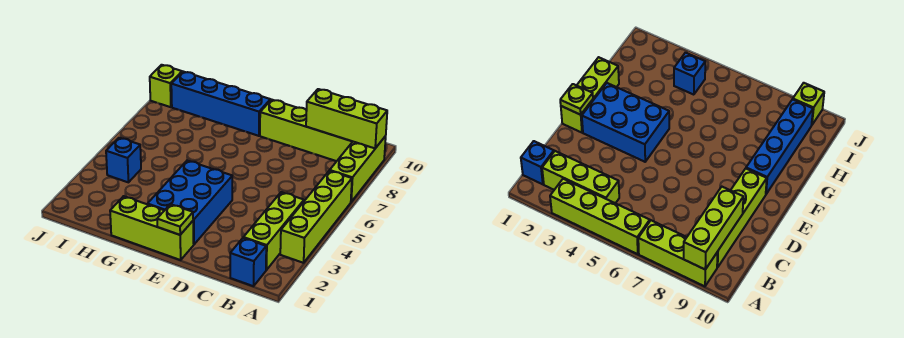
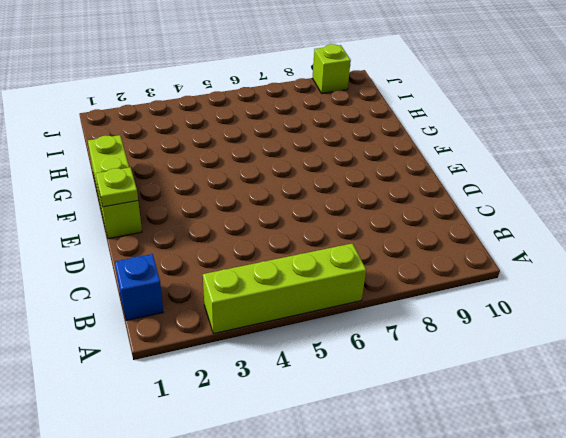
none -> lime brick A7:A9 level 1
none -> lime brick B2:B4 level 1
none -> lime brick B9:E9 level 1

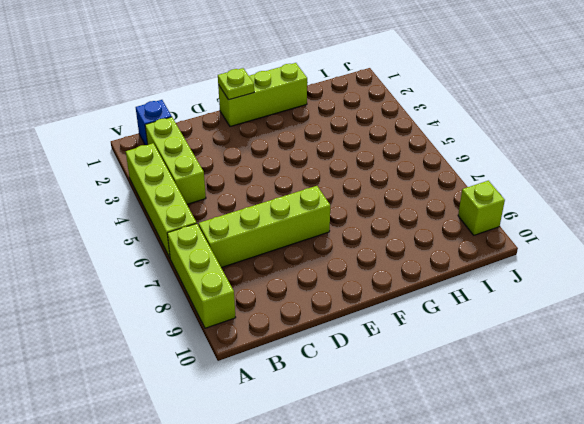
lime brick B7:E7 level 1 -> lime brick B9:E9 level 1
none -> blue brick E2:F4 level 1
none -> blue brick F9:I9 level 1
none -> blue brick I4 level 1

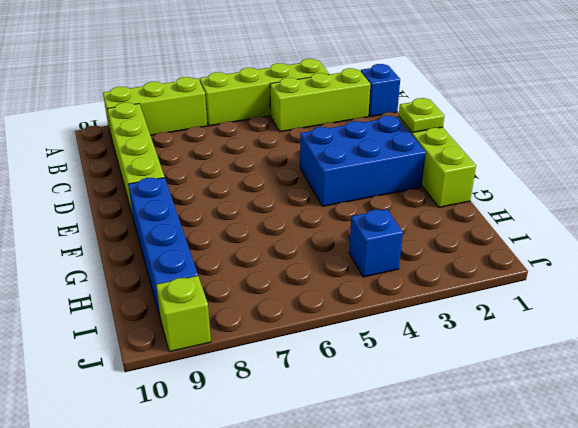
none -> lime brick A9:C9 level 2

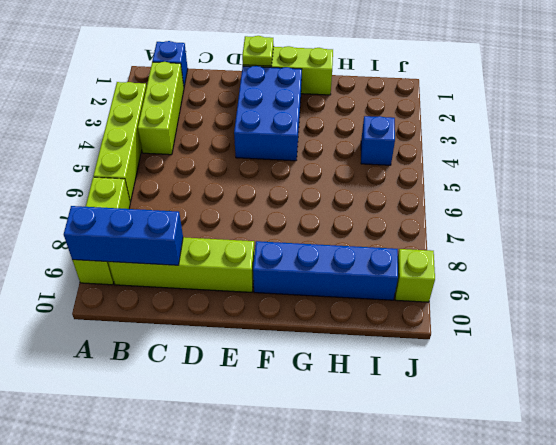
blue brick A9:C9 level 2 -> lime brick A9:C9 level 2

